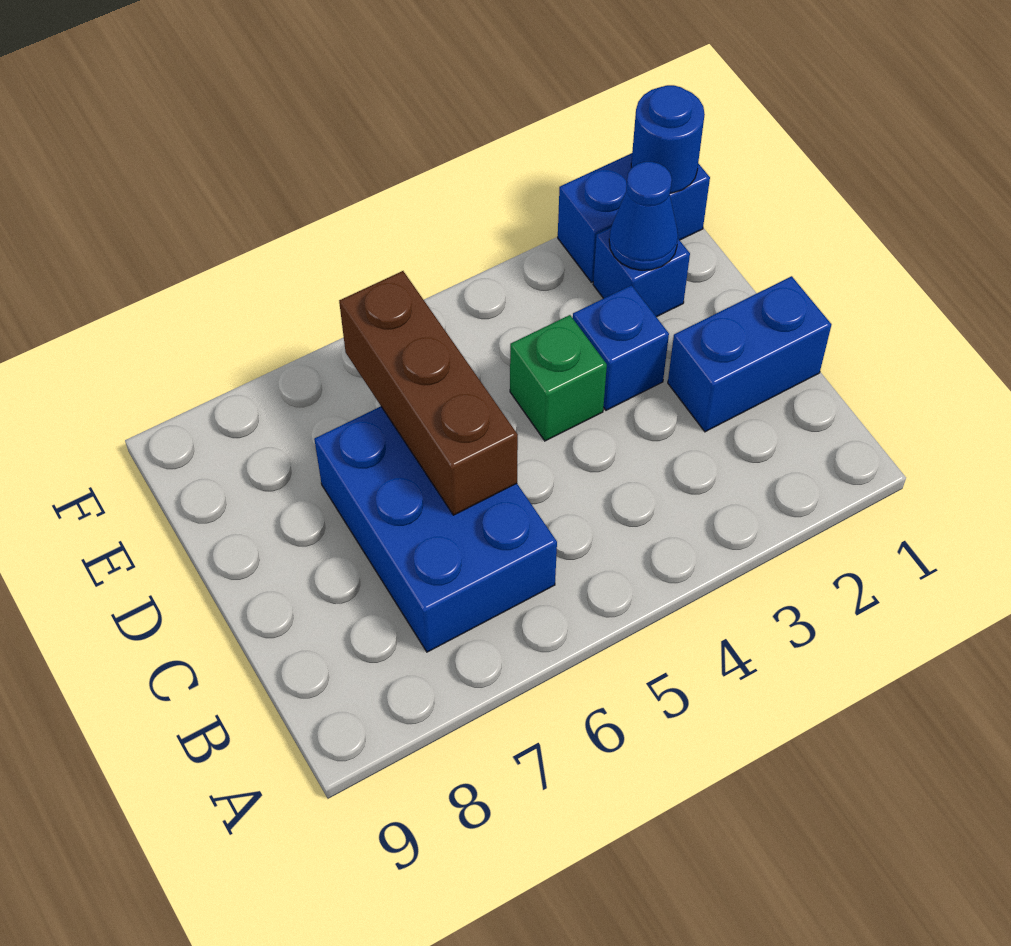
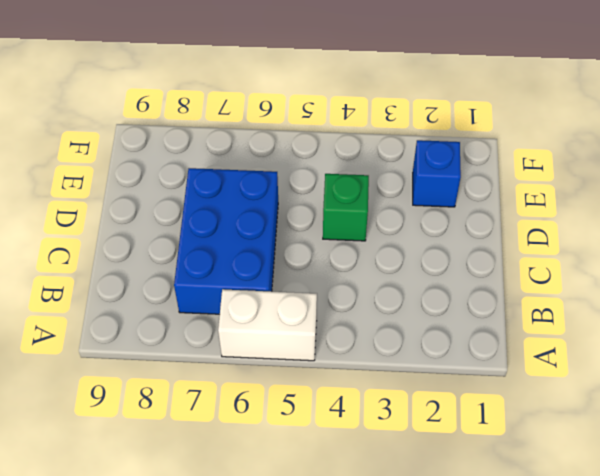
white brick A5:A6 level 1 -> none
none -> blue brick C1:C2 level 1
none -> blue brick D3 level 1

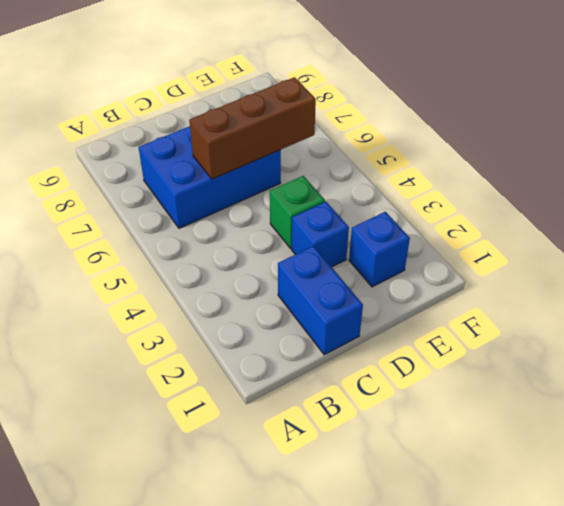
none -> blue brick F1:F2 level 1
none -> blue cone E2 level 2

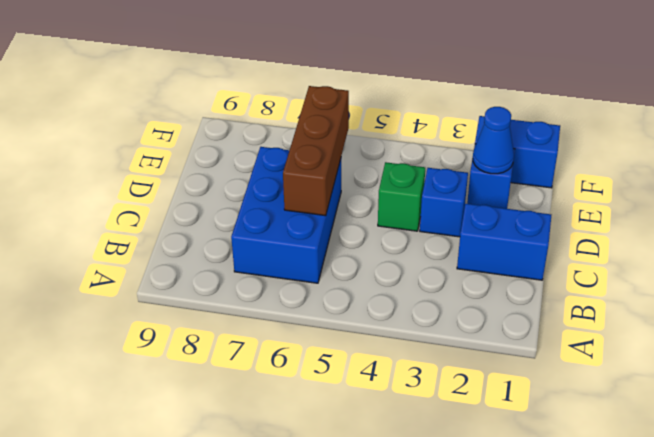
none -> blue round brick F1 level 2

